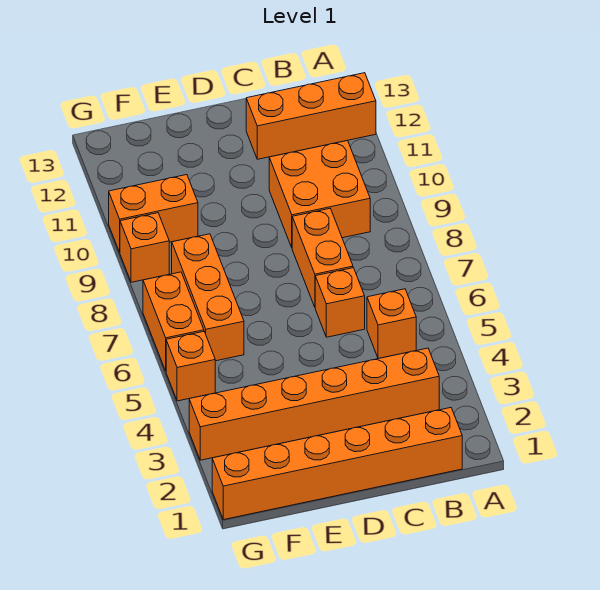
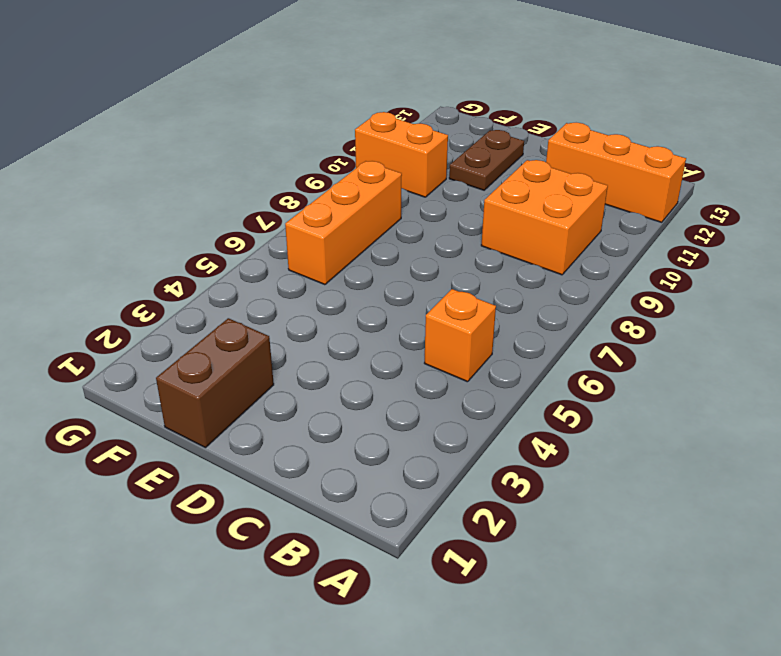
brown brick E1:E2 level 1 -> orange brick B1:G1 level 1
brown plate E11:E12 level 1 -> none
none -> orange brick B3:G3 level 1
none -> orange brick C6 level 1
none -> orange brick C7:C8 level 1

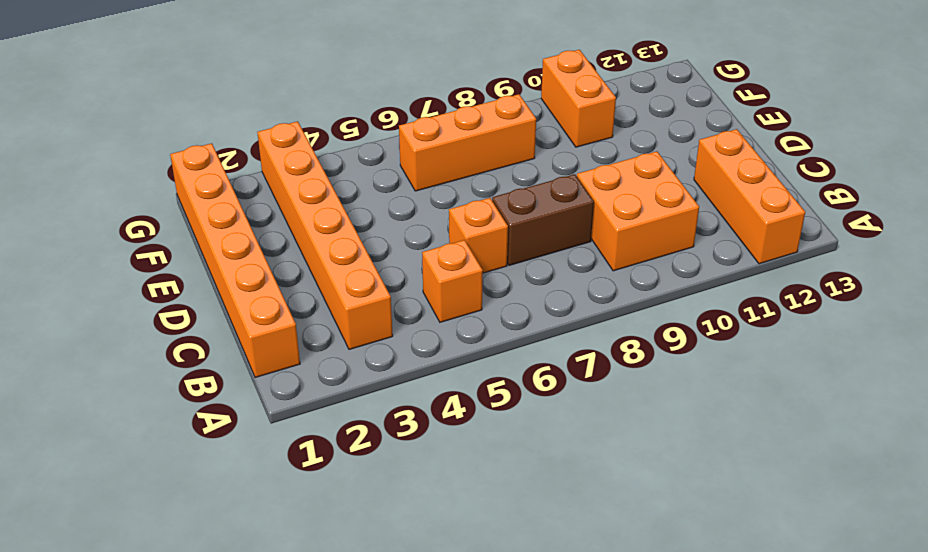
brown brick C7:C8 level 1 -> orange brick C7:C8 level 1
none -> orange brick G5 level 1
none -> orange brick G6:G7 level 1
none -> orange brick G9 level 1

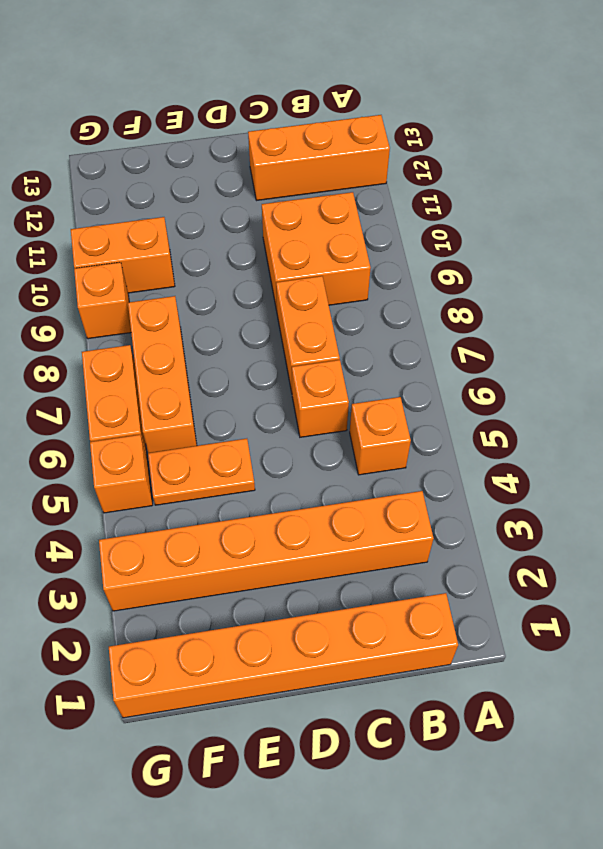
orange plate E5:F5 level 1 -> none

